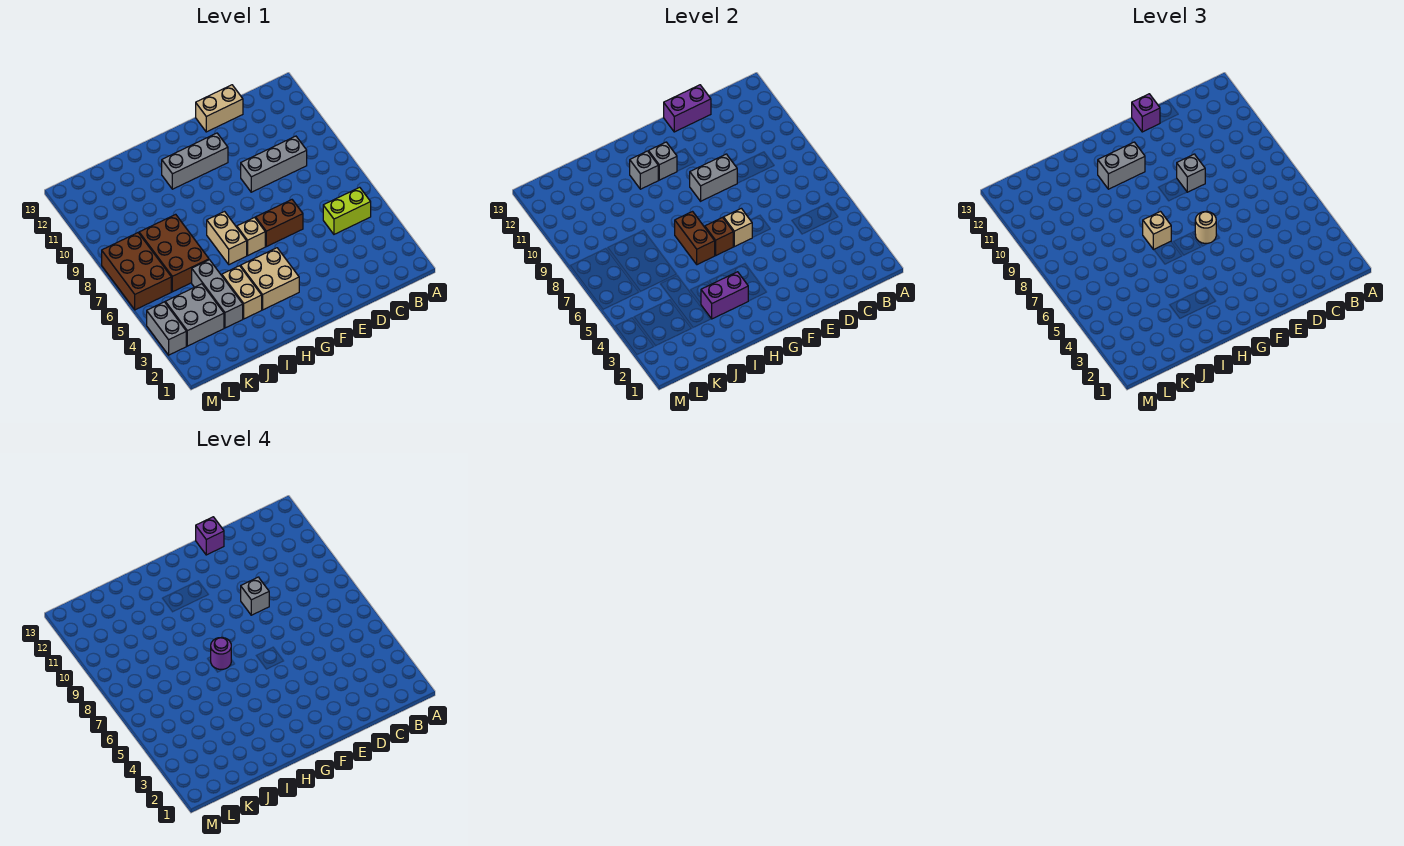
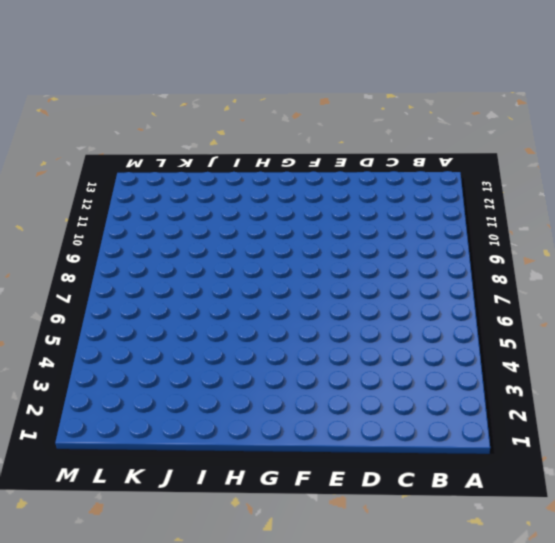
none -> lime brick B5:C5 level 1
none -> grey brick C9:E9 level 1
none -> tan brick D13:E13 level 1
none -> brown brick E6:F6 level 1

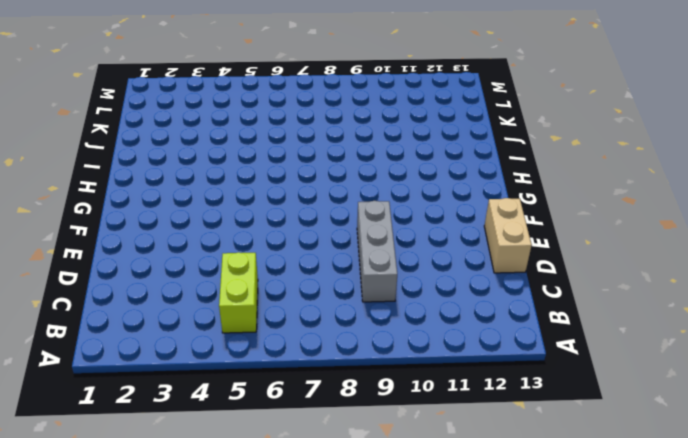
none -> brown brick E6:F6 level 1
none -> grey brick F11:H11 level 1
none -> tan brick G3:H4 level 1
none -> tan brick G6 level 1

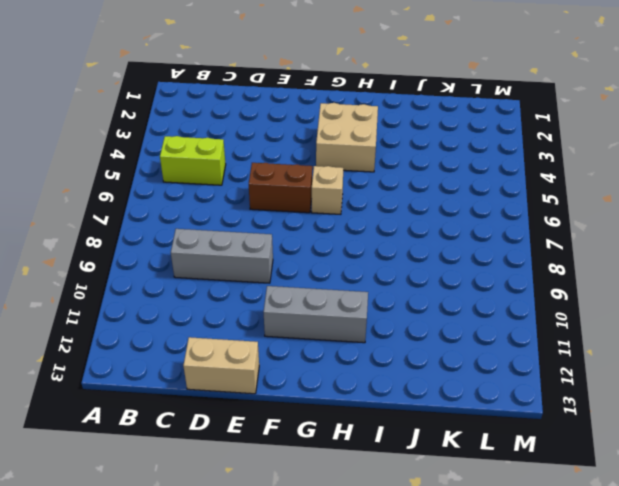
none -> tan brick H6:H7 level 1
none -> tan brick I3:I4 level 1
none -> grey brick J3:J5 level 1
none -> brown brick J6:K8 level 1

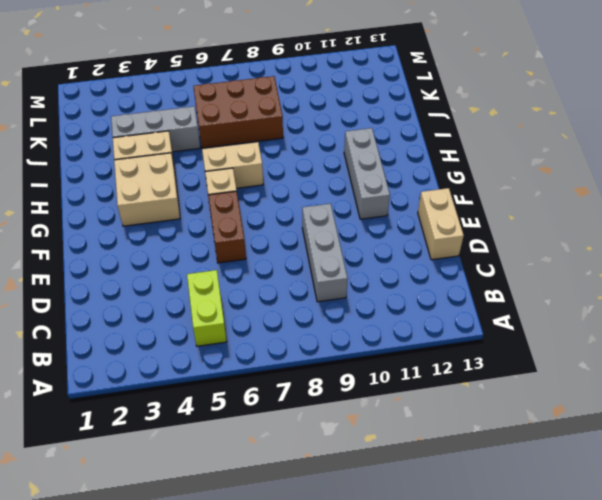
none -> grey brick K3:L4 level 1
none -> brown brick L6:M8 level 1
none -> grey brick M3:M4 level 1
none -> purple brick D13:E13 level 2

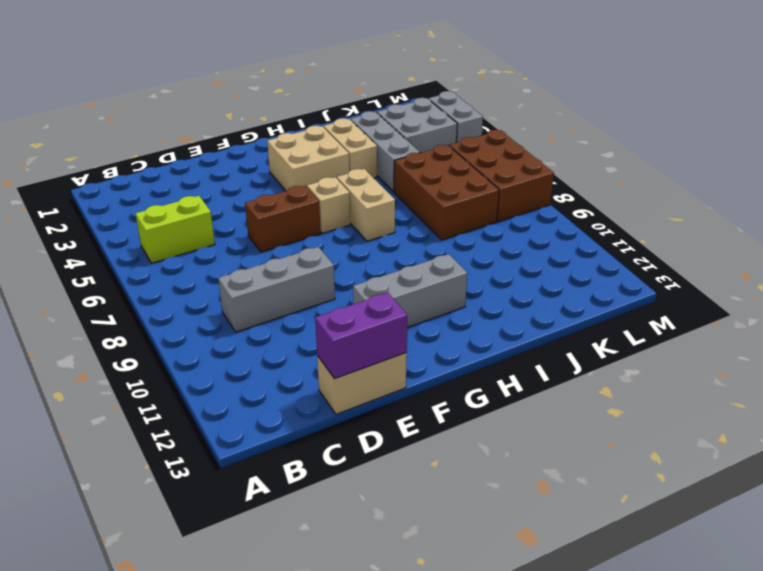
none -> grey brick E9:F9 level 2
none -> tan brick F6 level 2
none -> brown brick G6 level 2
none -> grey brick G11 level 2

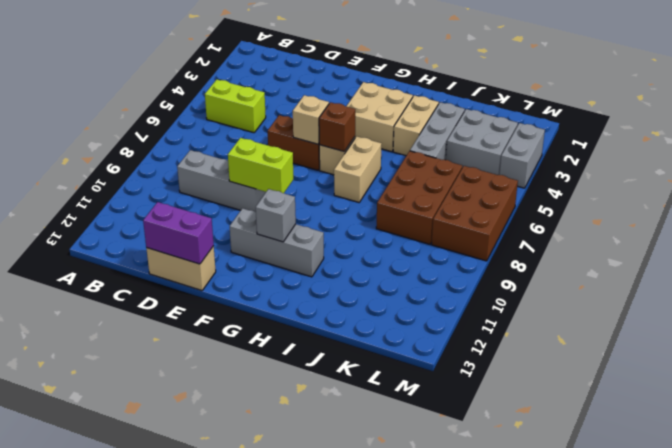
lime brick E9:F9 level 2 -> grey brick E9:F9 level 2
none -> purple brick H3:I3 level 2
none -> brown brick H6:H7 level 2
none -> grey brick H11 level 2
none -> grey brick E9 level 3

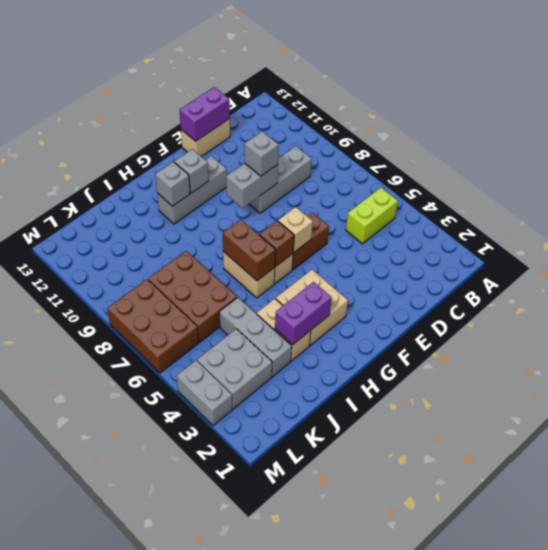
none -> purple brick E13 level 3
none -> tan round brick F6 level 3
none -> grey brick G11:H11 level 3
none -> tan brick H7 level 3

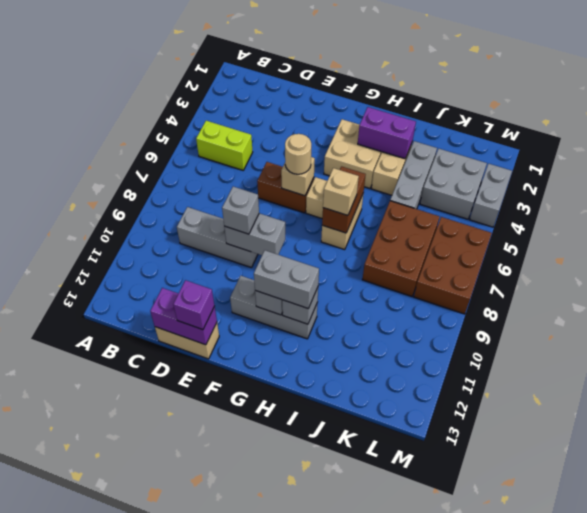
none -> brown brick G6 level 2
none -> grey brick E9 level 4
none -> purple brick E13 level 4
none -> purple round brick H7 level 4

